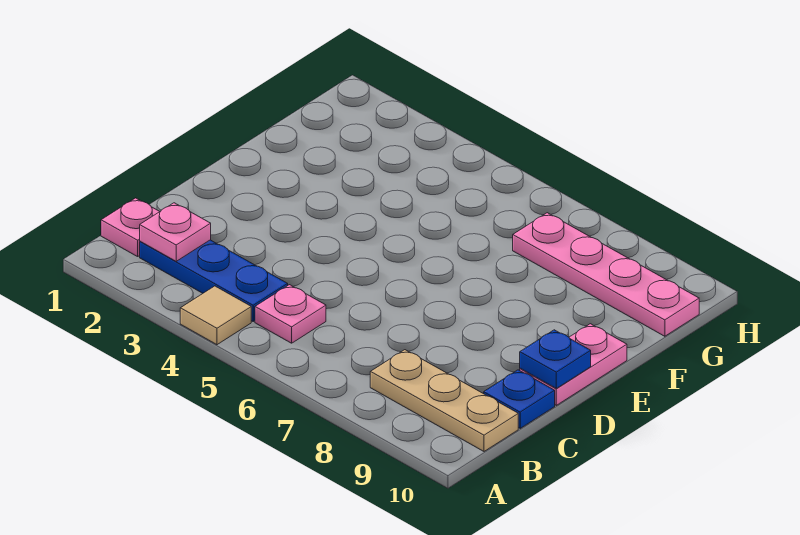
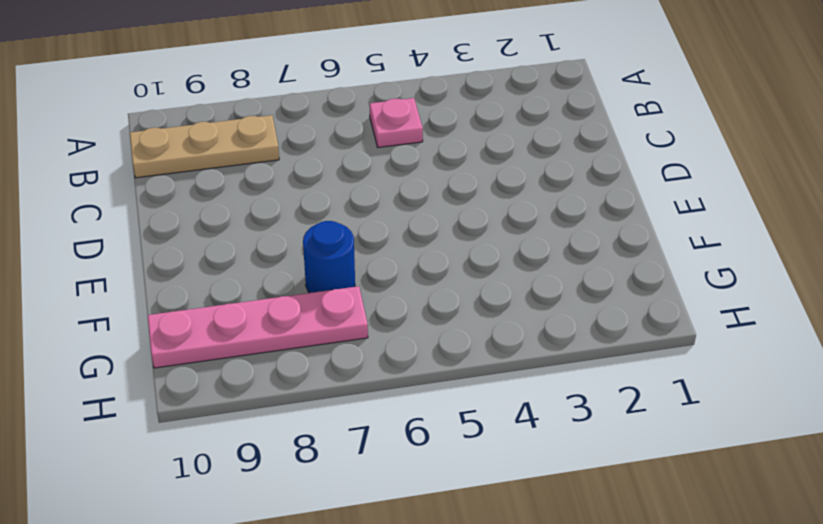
blue round brick F7 level 1 -> none
none -> tan tile A4 level 1
none -> pink plate B1 level 1

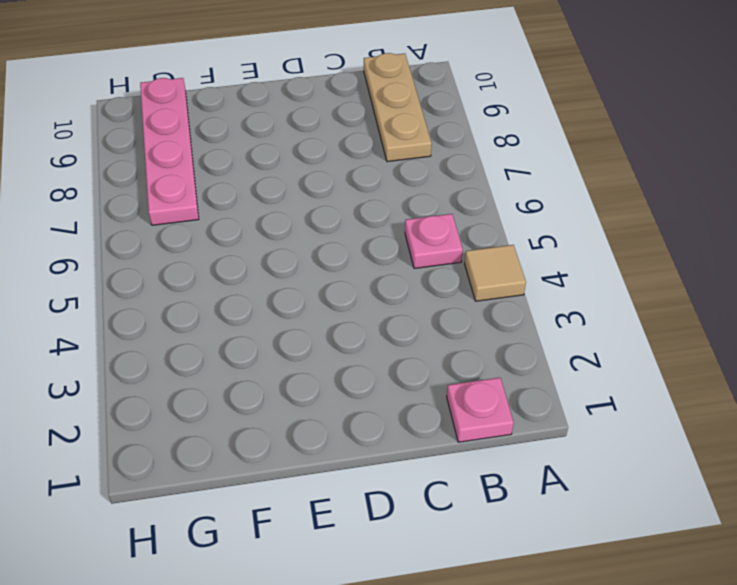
none -> blue plate B2:B4 level 1
none -> blue plate C10 level 1

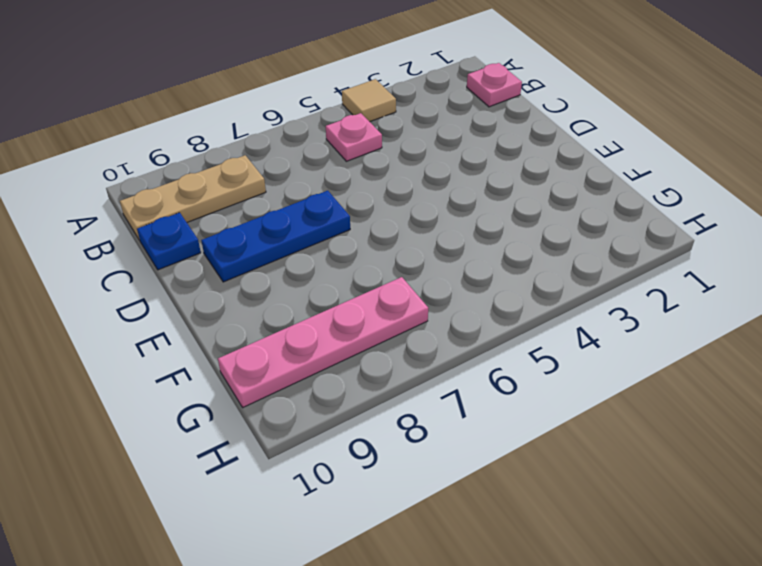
blue plate D7:D9 level 1 -> blue plate B2:B4 level 1
none -> pink plate D10:E10 level 1
none -> pink plate B2 level 2

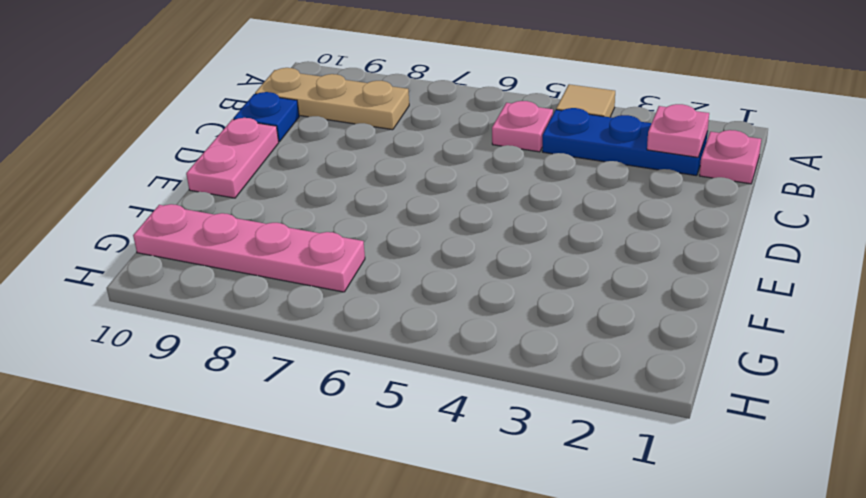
none -> blue plate D10 level 2

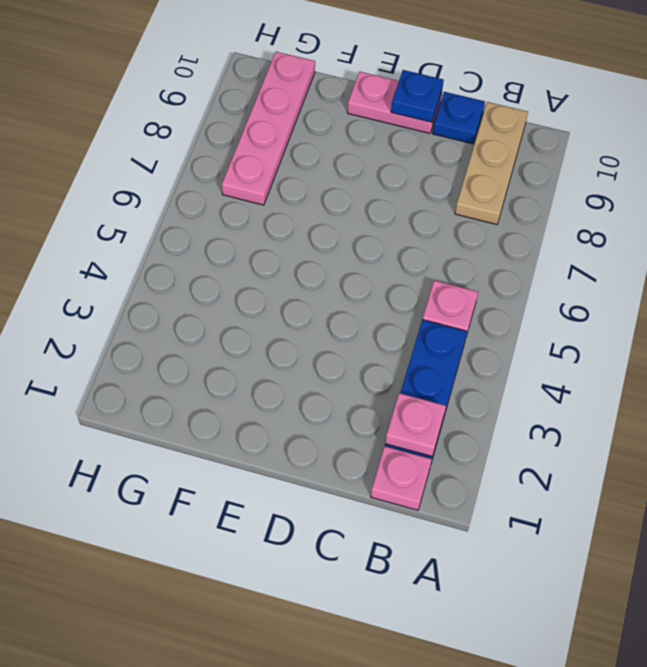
none -> tan tile A4 level 1

